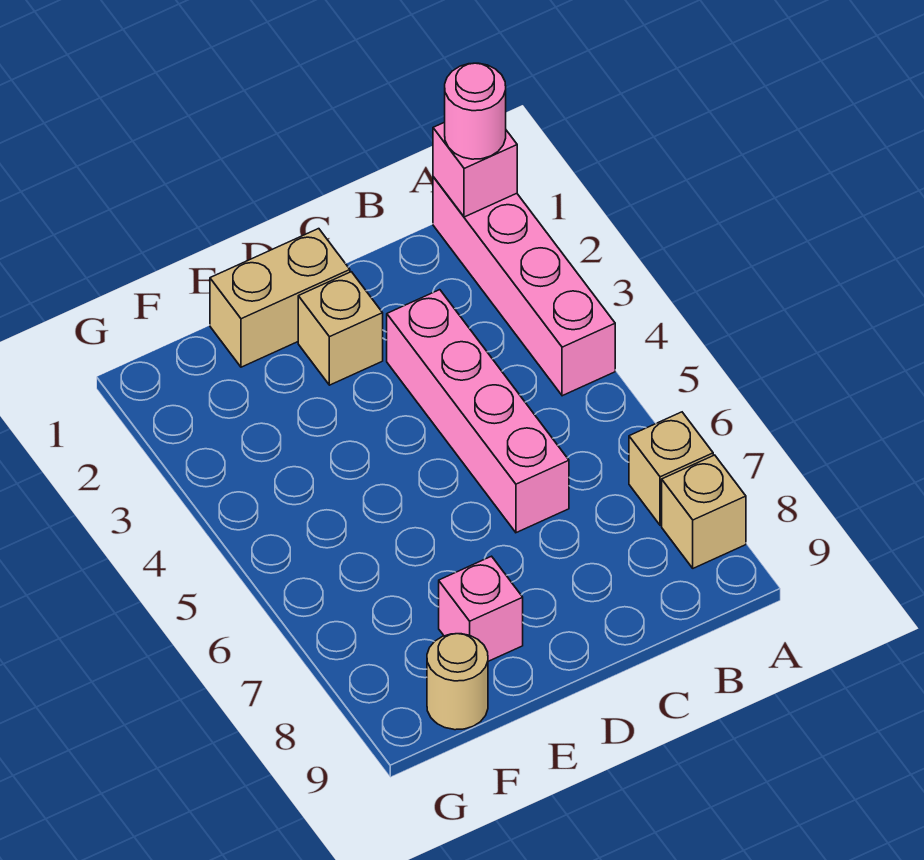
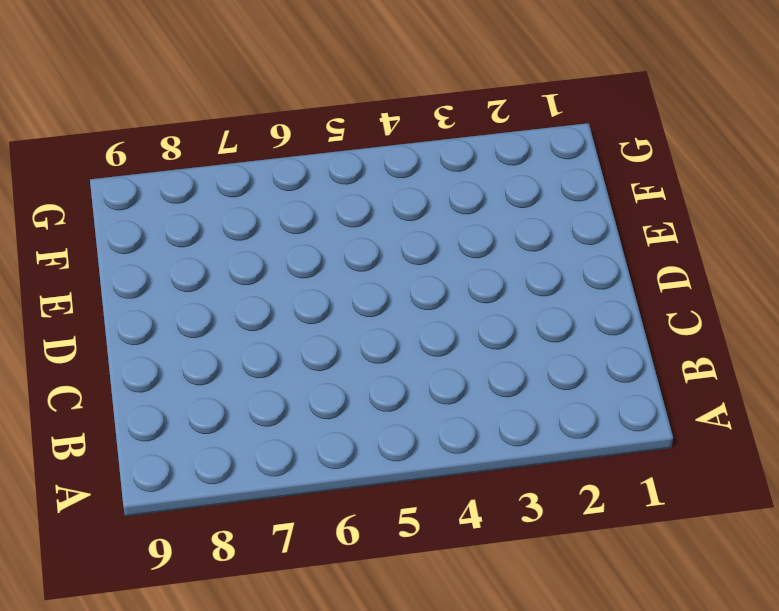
none -> pink brick A1:A4 level 1
none -> tan brick A7 level 1

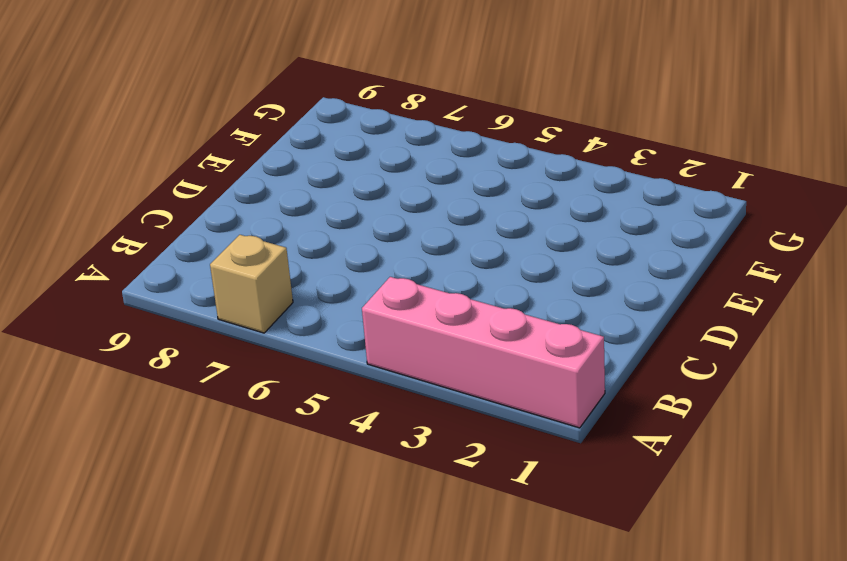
none -> tan brick A8 level 1
none -> pink brick C3:C6 level 1

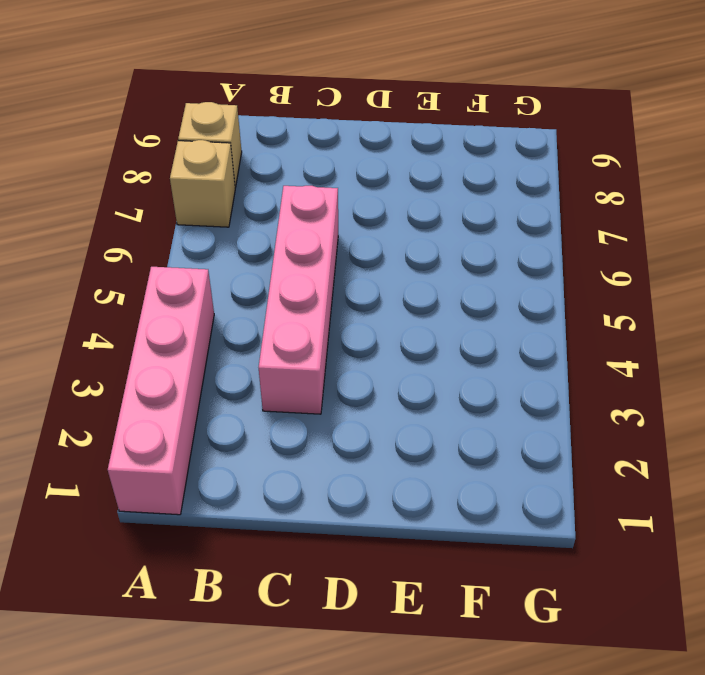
none -> tan brick D1:E1 level 1
none -> tan brick D2 level 1

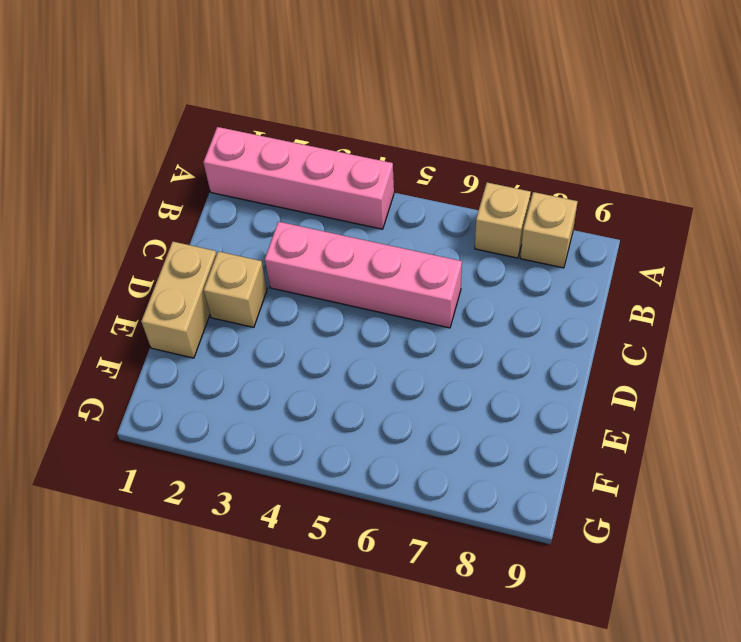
none -> pink brick E8 level 1
none -> tan round brick F9 level 1

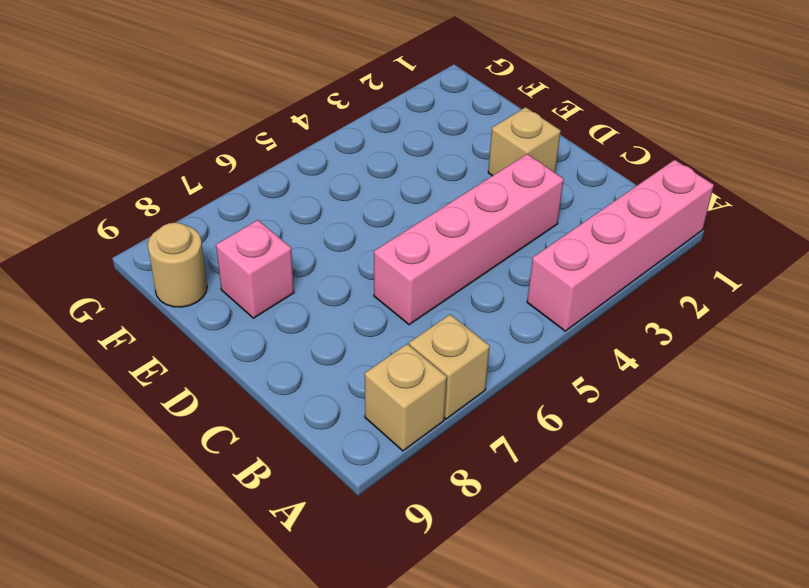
none -> tan brick D1:E1 level 1
none -> pink brick A1 level 2

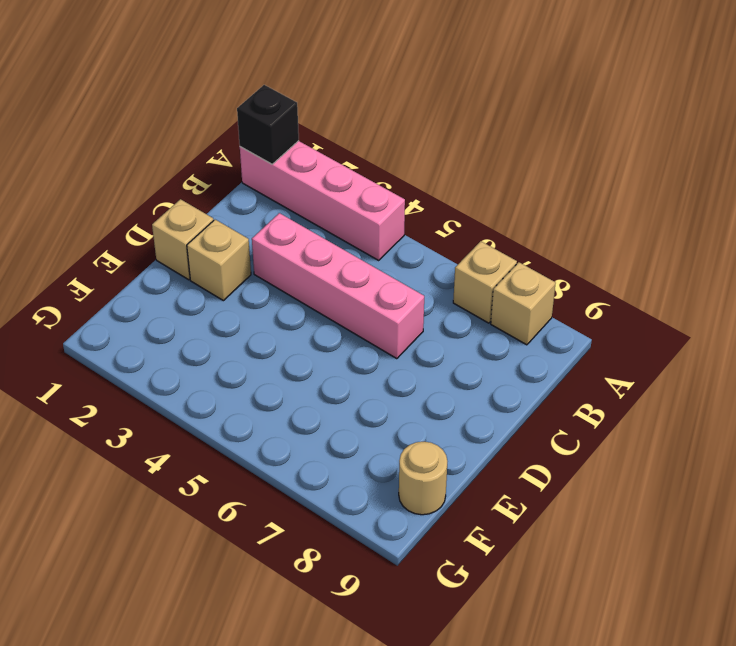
black brick A1 level 2 -> pink brick A1 level 2
tan brick D1 level 1 -> tan brick D1:E1 level 1
none -> pink brick E8 level 1
none -> pink round brick A1 level 3

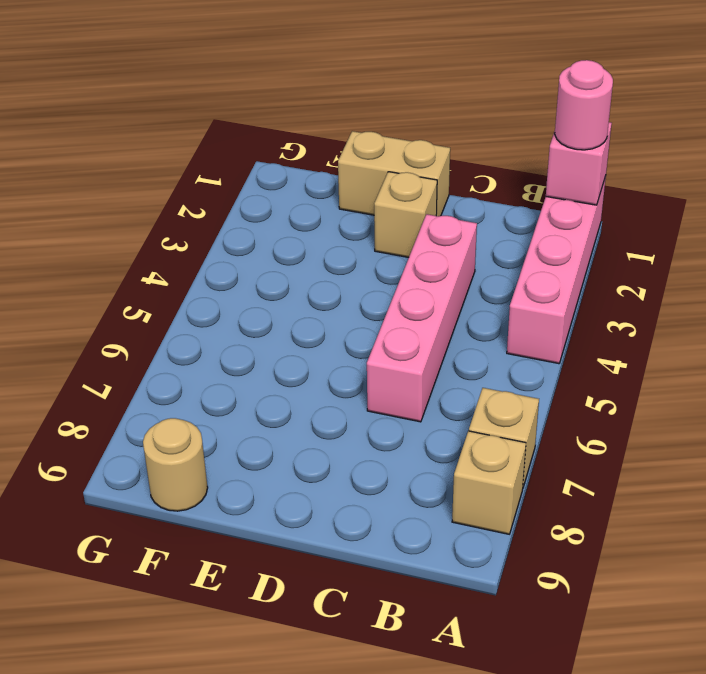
none -> pink brick E8 level 1

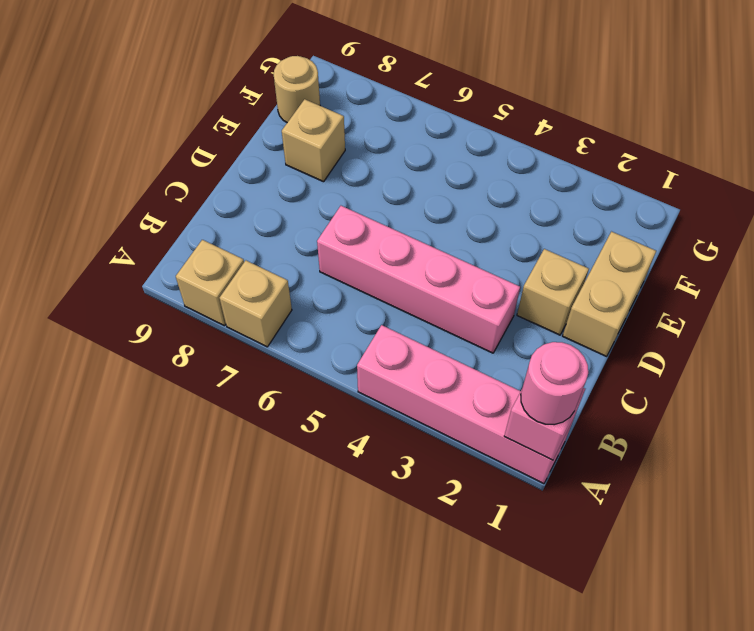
tan brick E8 level 1 -> pink brick E8 level 1

